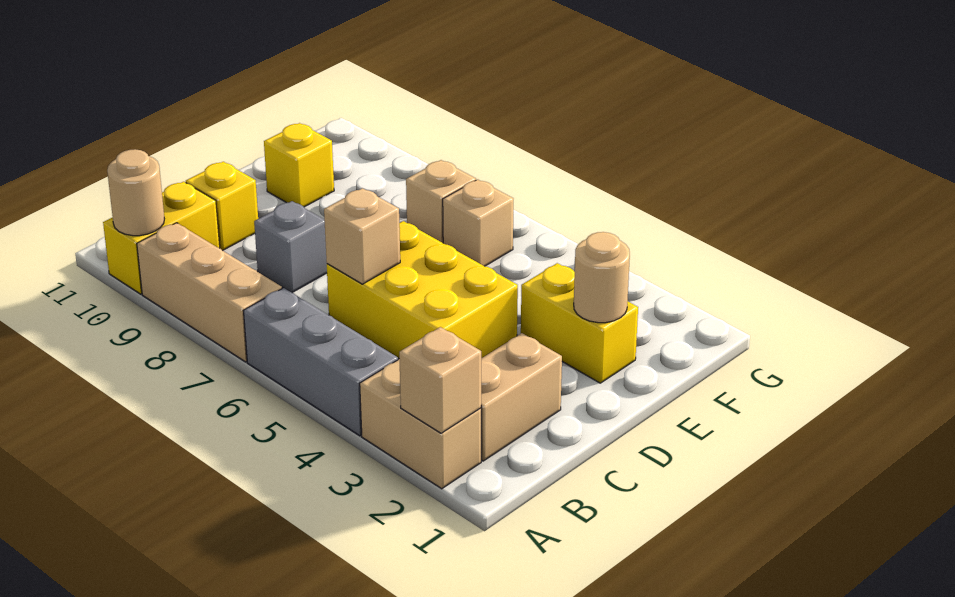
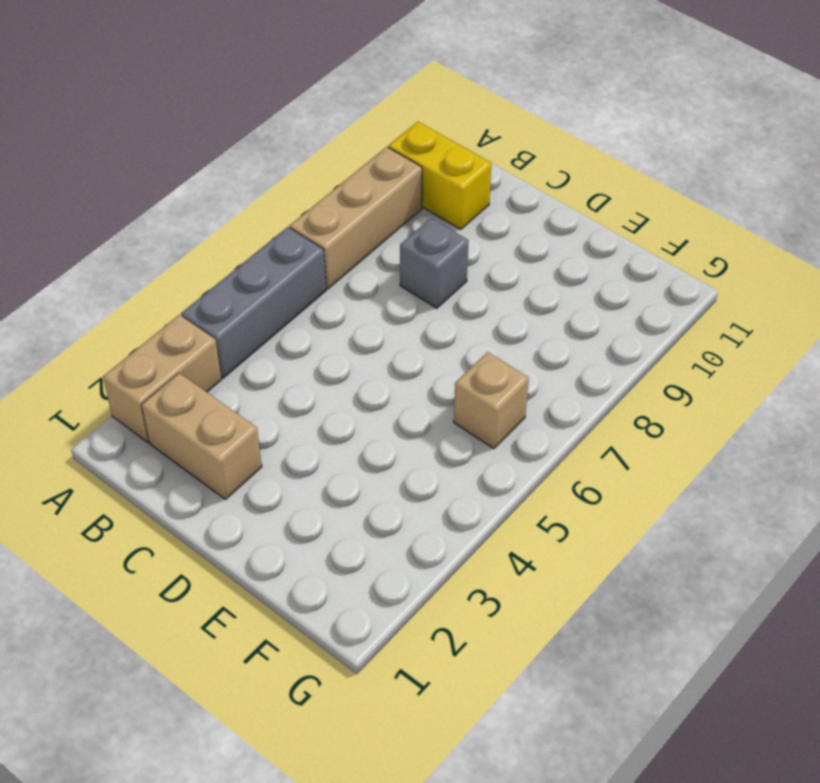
none -> yellow brick C4:D6 level 1
none -> yellow brick C10 level 1
none -> yellow brick E2:E3 level 1

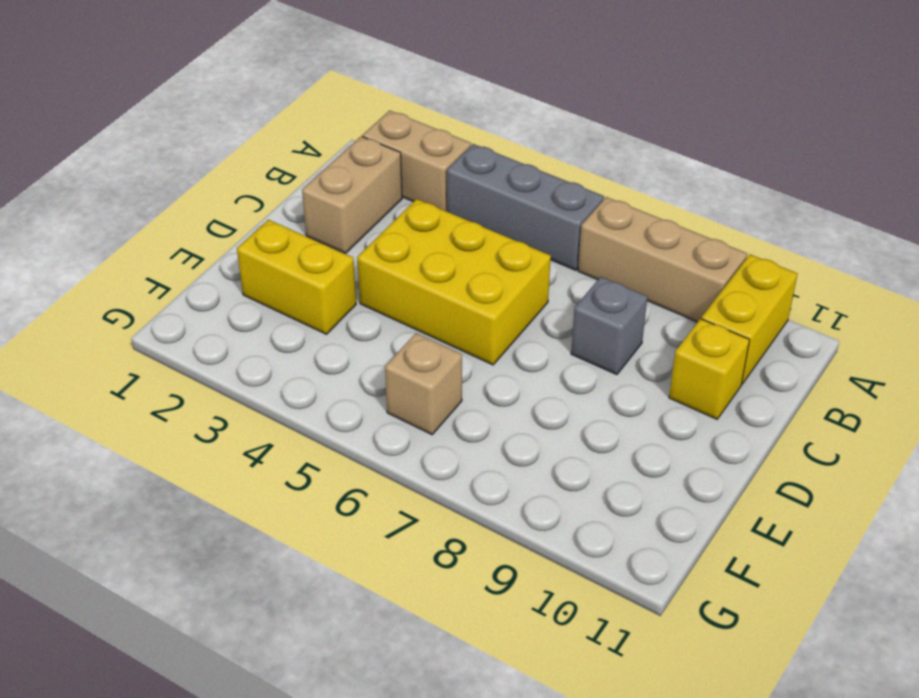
none -> yellow brick E10 level 1
none -> tan brick F7 level 1
none -> tan brick A2 level 2

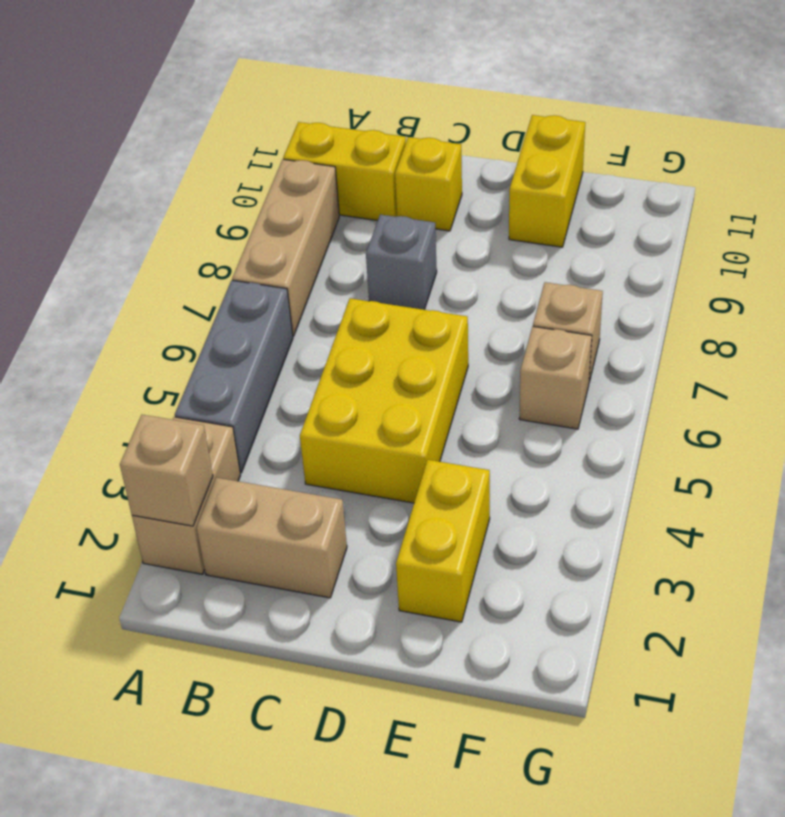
yellow brick E10:E11 level 1 -> yellow brick E10 level 1
none -> tan round brick A10 level 2
none -> tan brick C6 level 2
none -> tan round brick E2 level 2

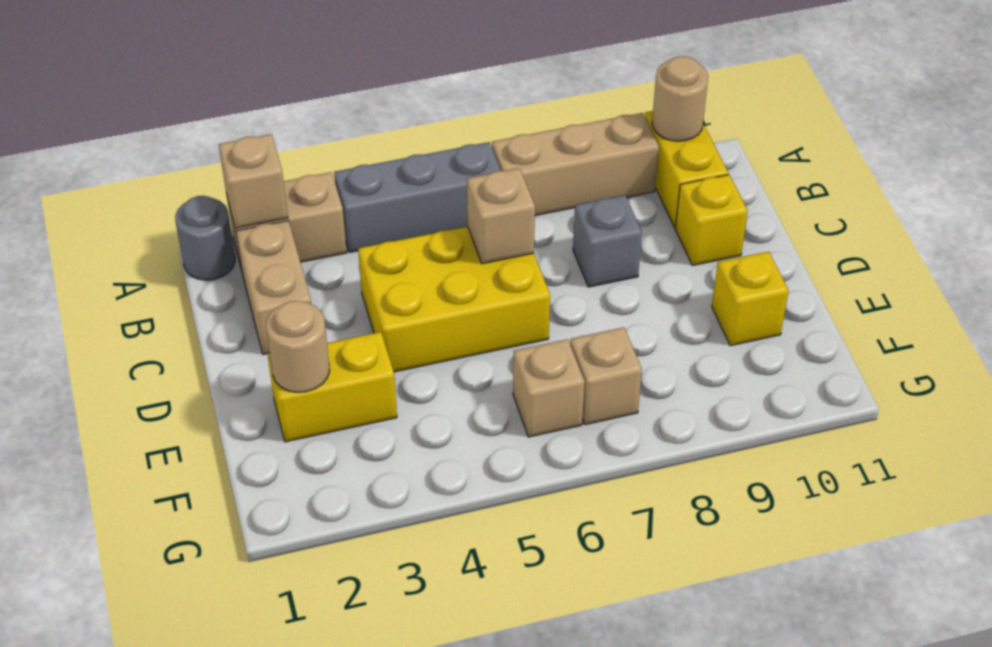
grey round brick A1 level 1 -> none

